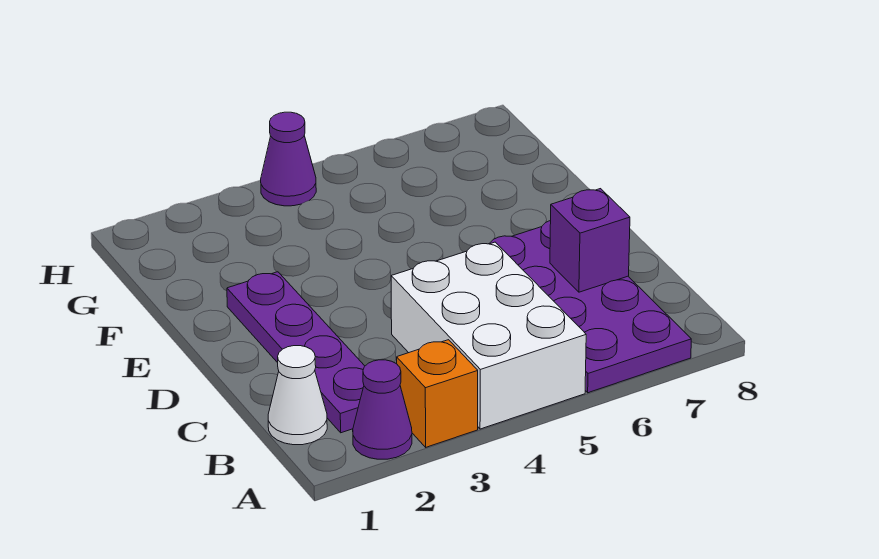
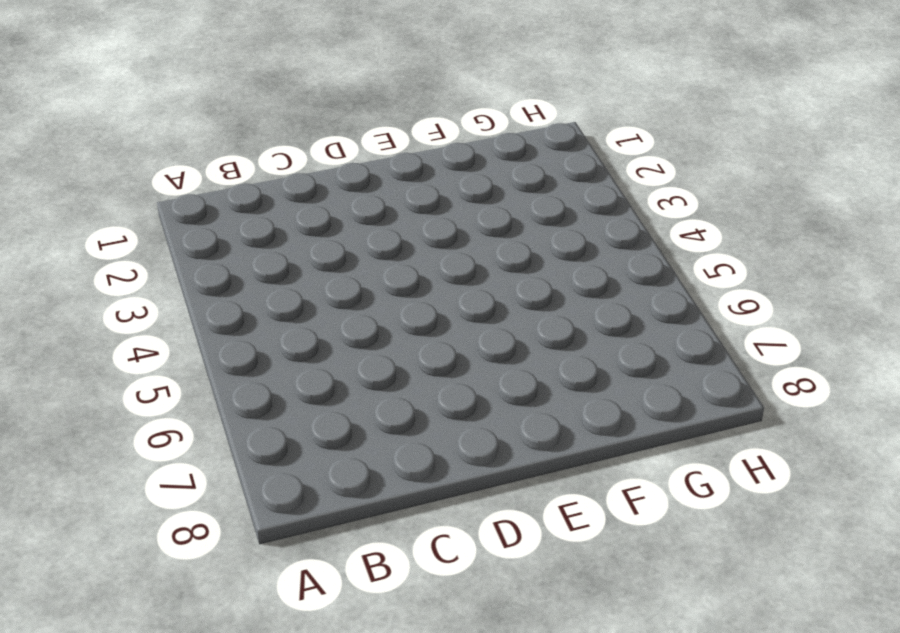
none -> purple cone A2 level 1
none -> orange brick A3 level 1

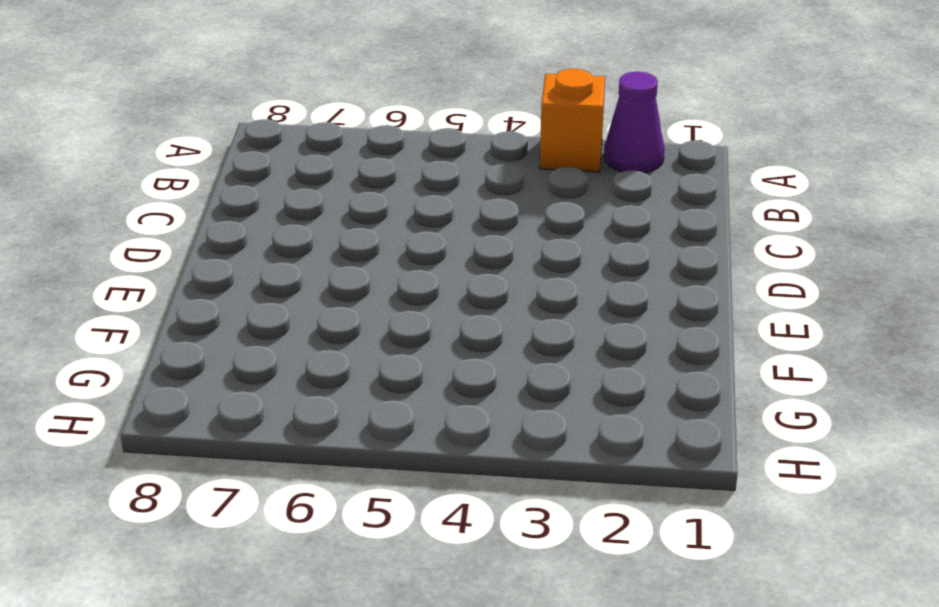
none -> white brick A4:C5 level 1
none -> purple plate A6:D7 level 1

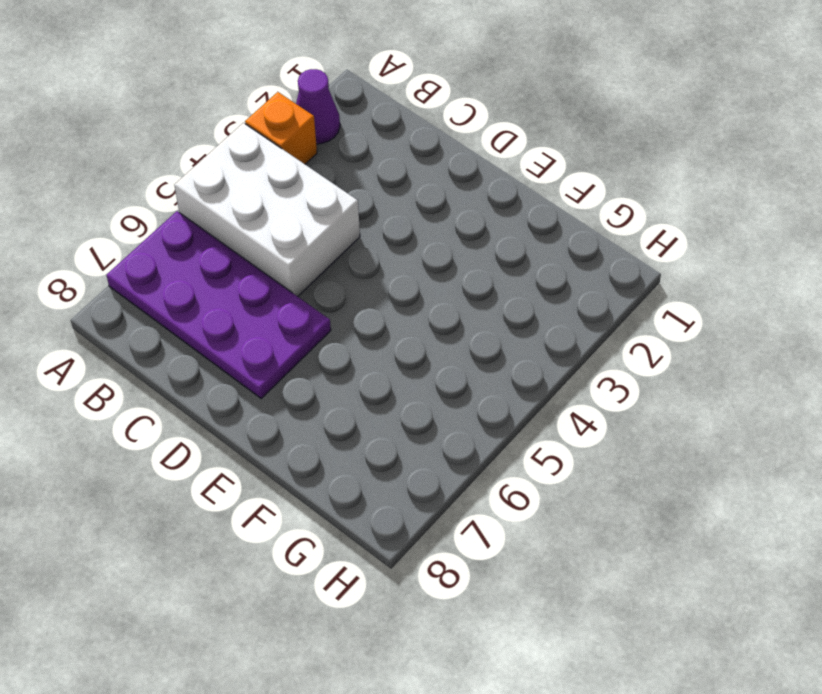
none -> white cone B1 level 1
none -> purple plate B2:E2 level 1

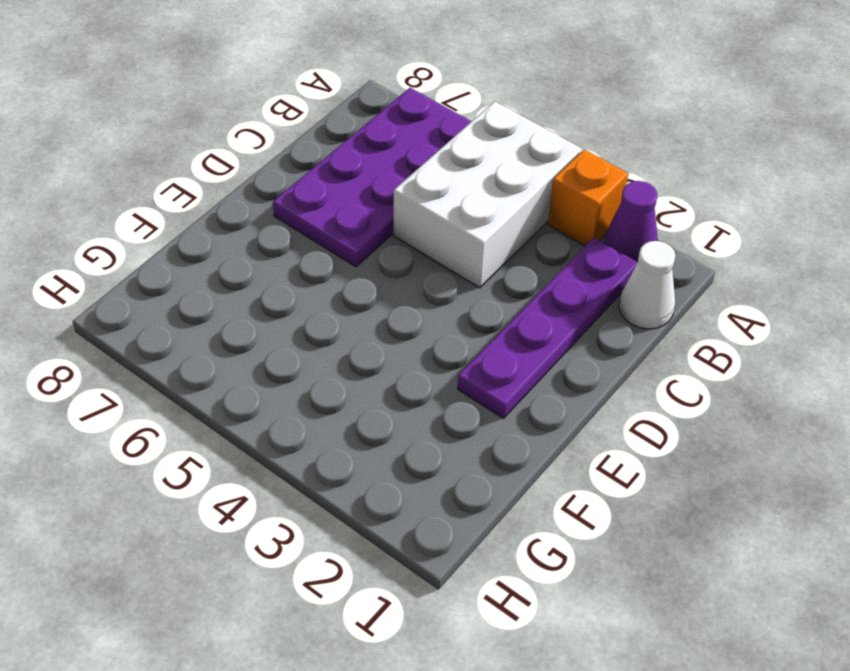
none -> purple cone H4 level 1
none -> purple brick C7 level 2

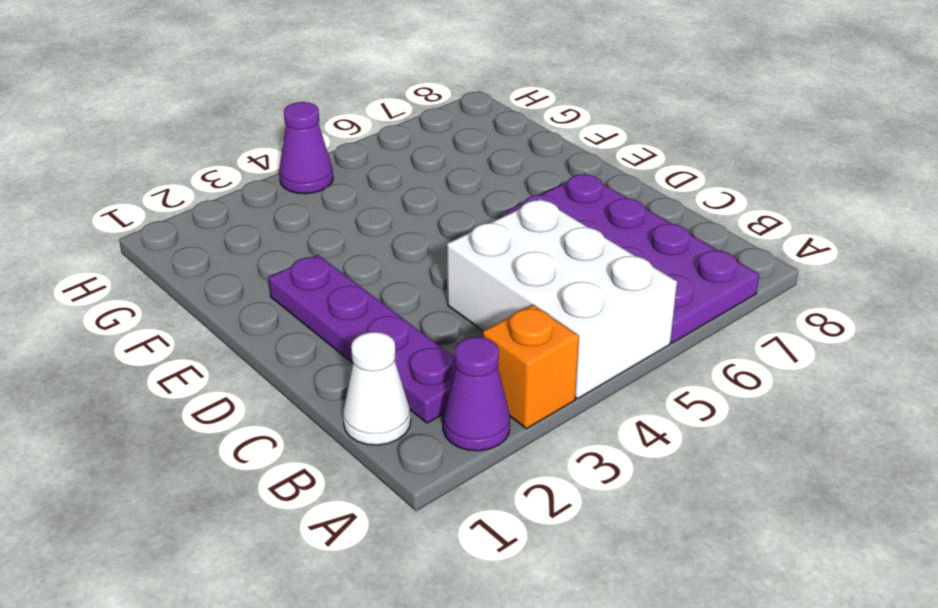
none -> purple brick C7 level 2

